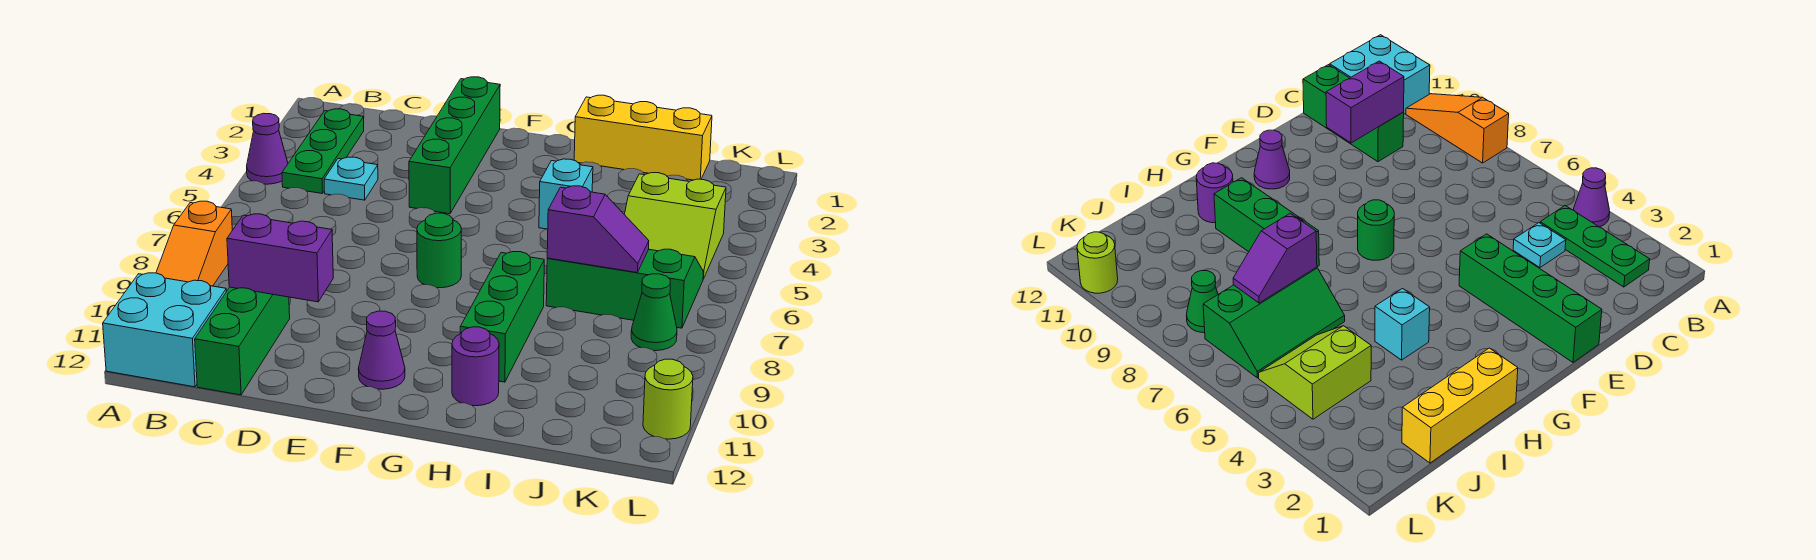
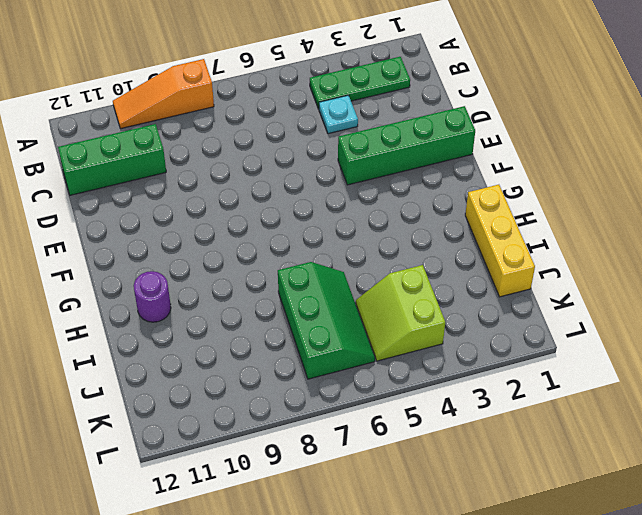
none -> purple cone A4 level 1
none -> cyan brick A11:B12 level 1
none -> green round brick F7 level 1

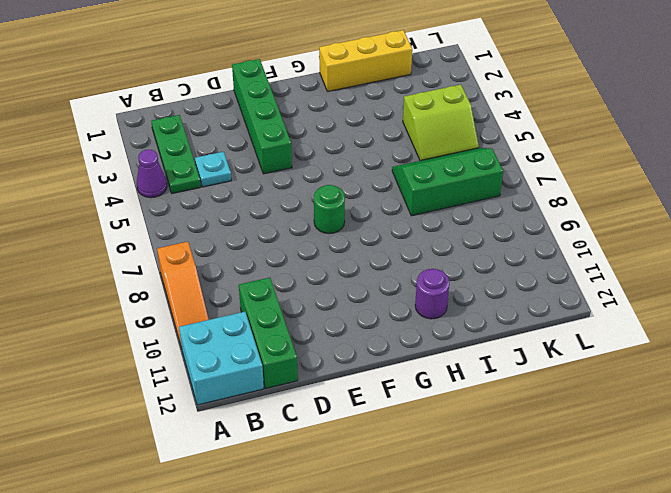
none -> purple cone F11 level 1
none -> cyan brick H4 level 1
none -> green brick H8:H10 level 1

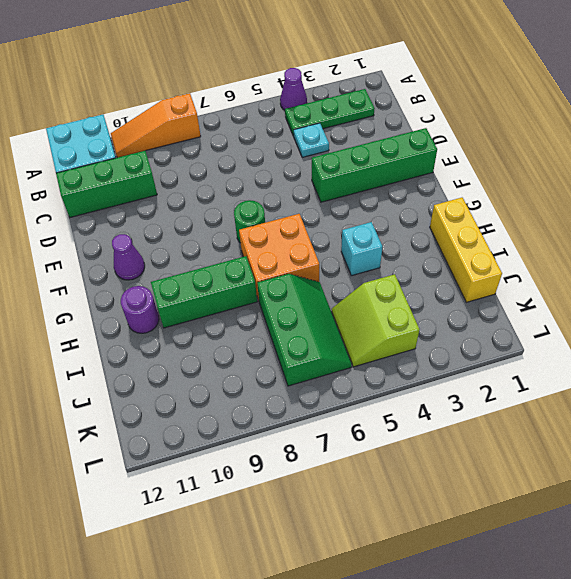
orange brick G6:H7 level 1 -> none
none -> green cone K8 level 1
none -> lime round brick L11 level 1
none -> purple brick C10:D10 level 2

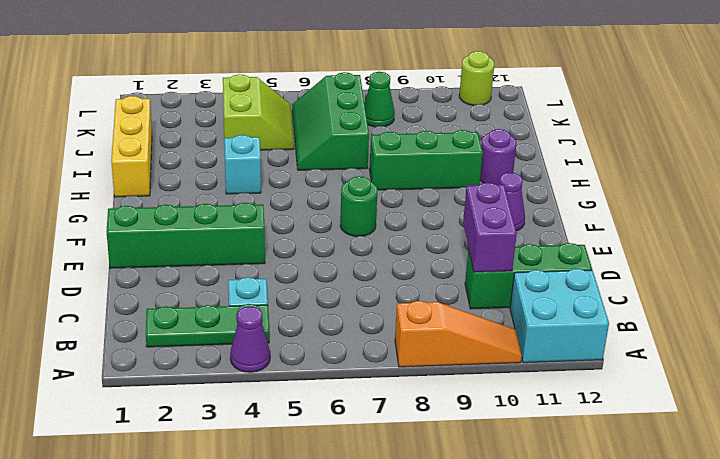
none -> purple slope I7:J7 level 2 top I

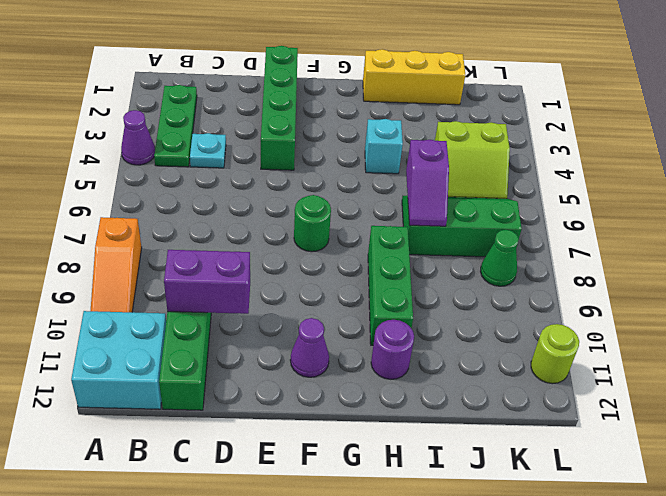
purple slope I6:I7 level 2 top 6 -> purple slope I7:J7 level 2 top I

